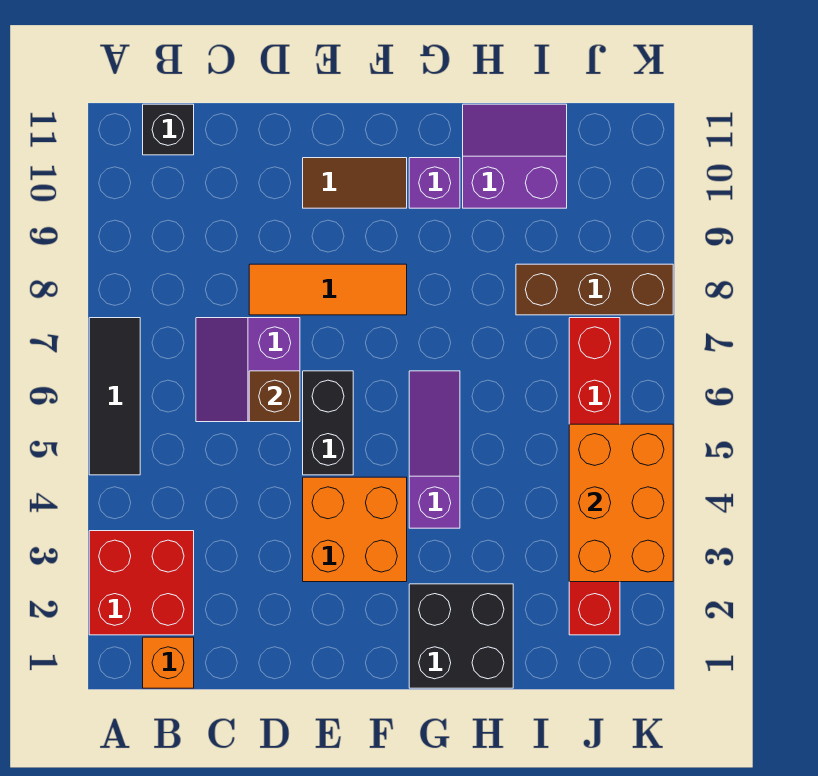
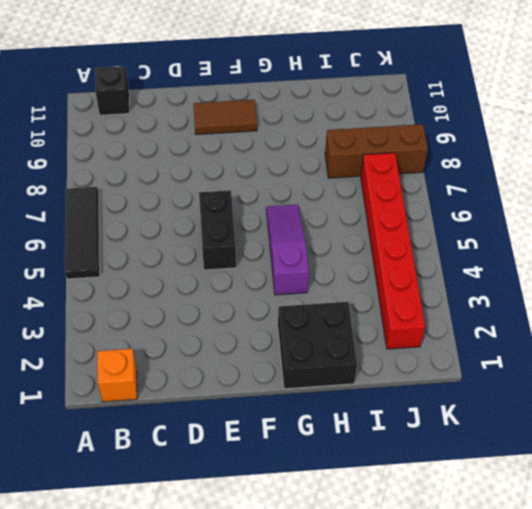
none -> red brick A2:B3 level 1
none -> purple slope C6:D7 level 1 top D
none -> orange tile D8:F8 level 1

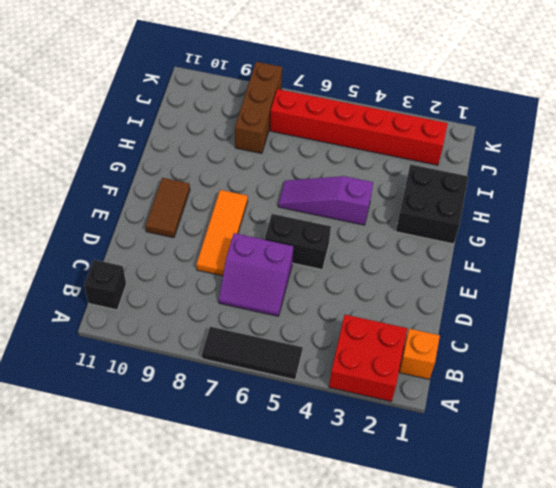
none -> orange brick E3:F4 level 1
none -> purple brick G10 level 1
none -> purple slope H10:I11 level 1 top 10

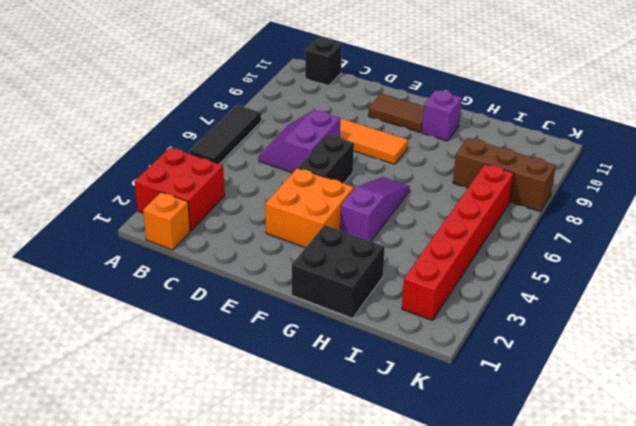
none -> purple slope H10:I11 level 1 top 10
none -> brown brick D6 level 2
none -> orange brick J3:K5 level 2

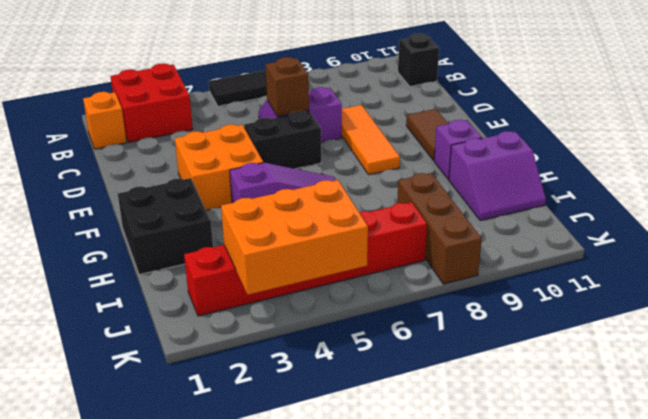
purple slope H10:I11 level 1 top H -> purple slope H10:I11 level 1 top 10

